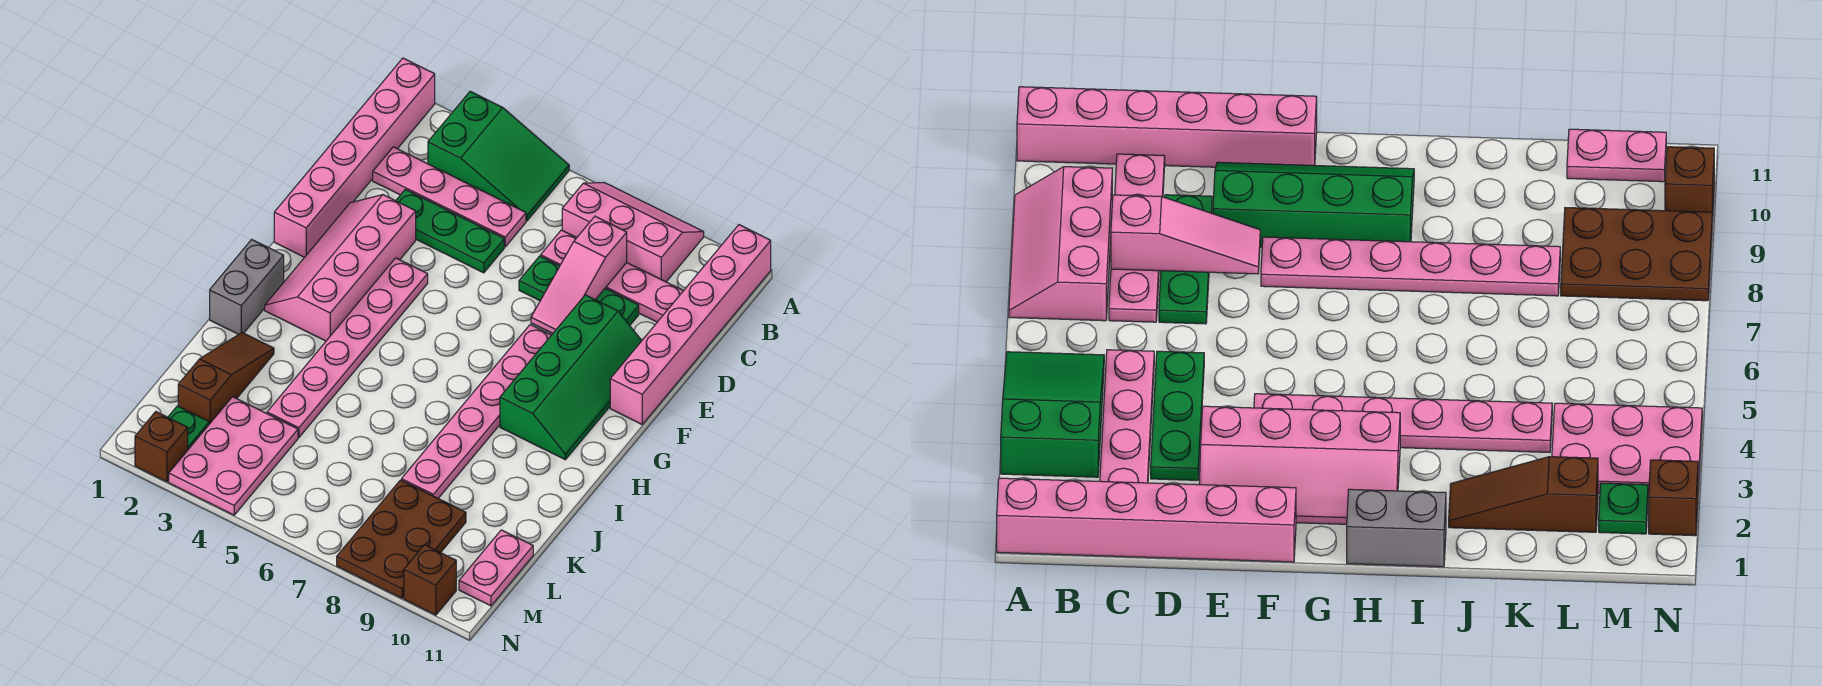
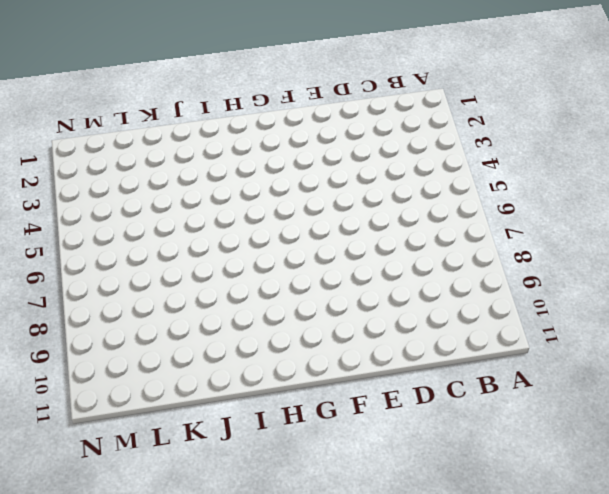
none -> pink brick A1:F1 level 1
none -> green slope A3:B5 level 1 top 3
none -> pink slope A7:B9 level 1 top B

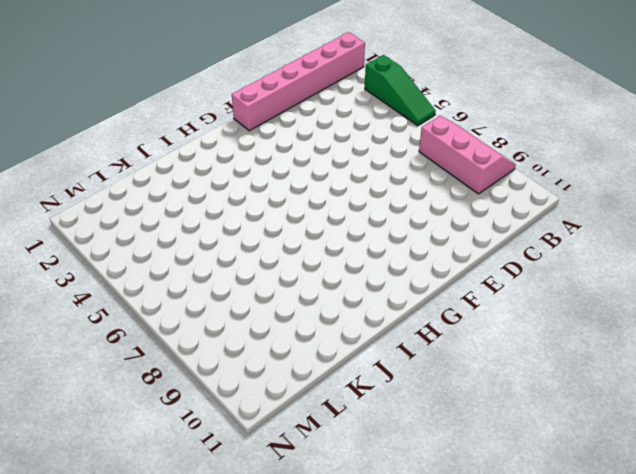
green slope A3:A5 level 1 top 3 -> green slope A3:B5 level 1 top 3
none -> pink brick A11:F11 level 1
none -> pink plate C2:C5 level 1
none -> pink plate C7:C10 level 1

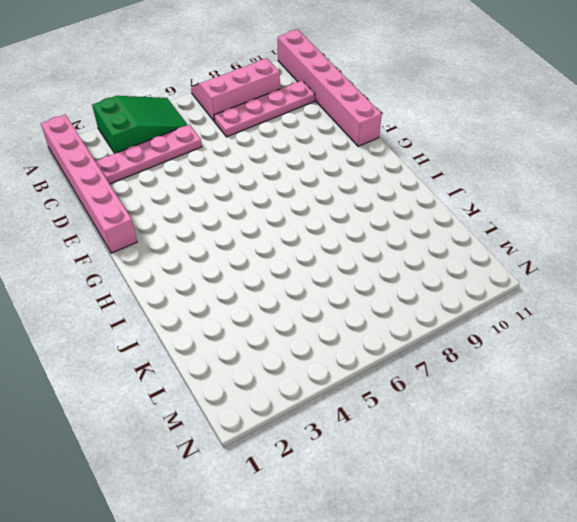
none -> green plate D3:D5 level 1
none -> green plate D7:D9 level 1
none -> pink slope E2:H3 level 1 top 3

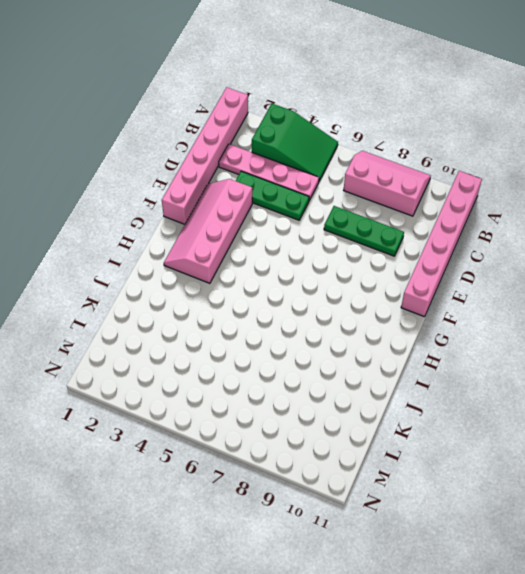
none -> pink plate C7:C10 level 1
none -> green slope E9:H10 level 1 top 9
none -> pink plate F4:K4 level 1

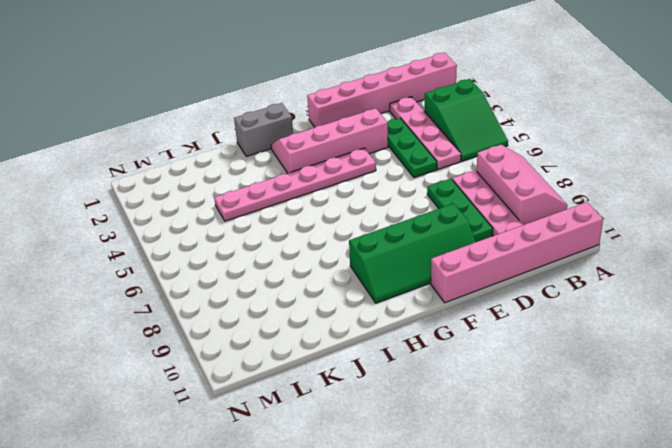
none -> pink plate F8:K8 level 1
none -> brown slope J2:L2 level 1 top L
none -> pink plate L3:N4 level 1

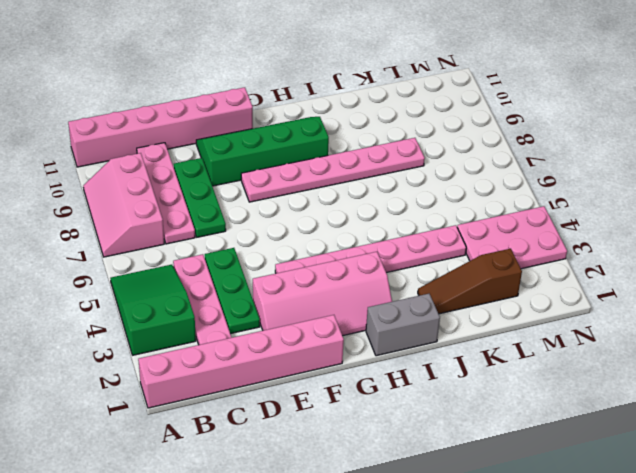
none -> brown plate L8:N9 level 1
none -> pink plate L11:M11 level 1
none -> green plate M2 level 1

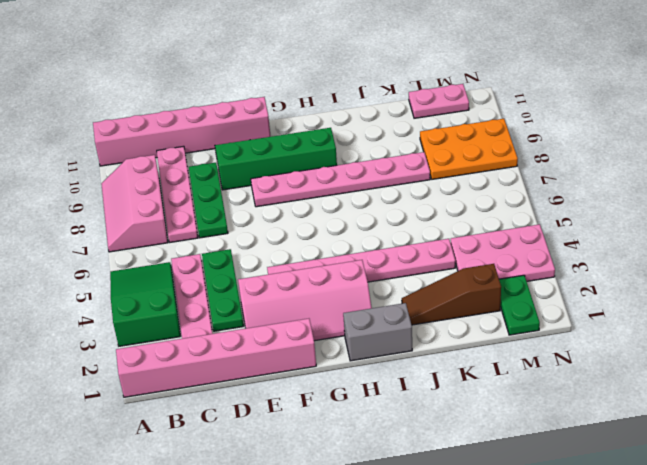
orange plate L8:N9 level 1 -> brown plate L8:N9 level 1
green plate M1:M2 level 1 -> green plate M2 level 1
none -> brown brick N2 level 1
none -> brown brick N10 level 1
none -> pink slope C8:E8 level 2 top C

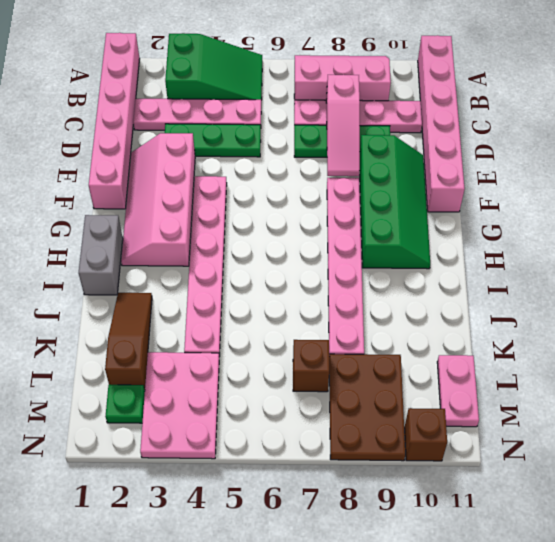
brown brick L7 level 1 -> brown brick N2 level 1

